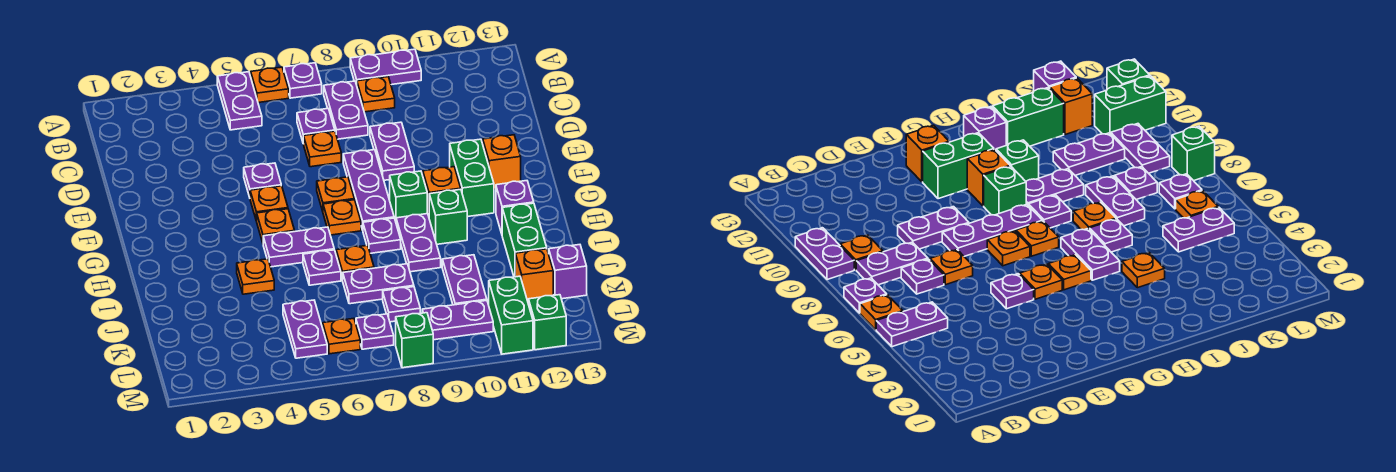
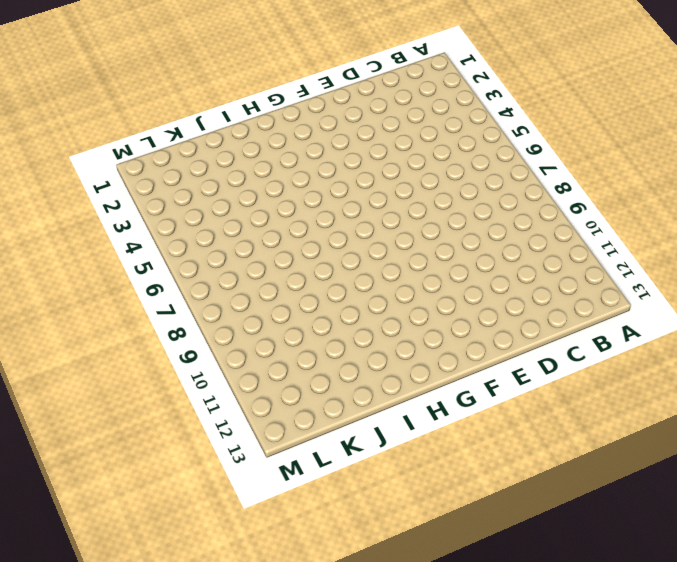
none -> purple plate A5:B5 level 1
none -> orange plate A6 level 1
none -> purple plate A7 level 1
none -> purple plate A9:A10 level 1

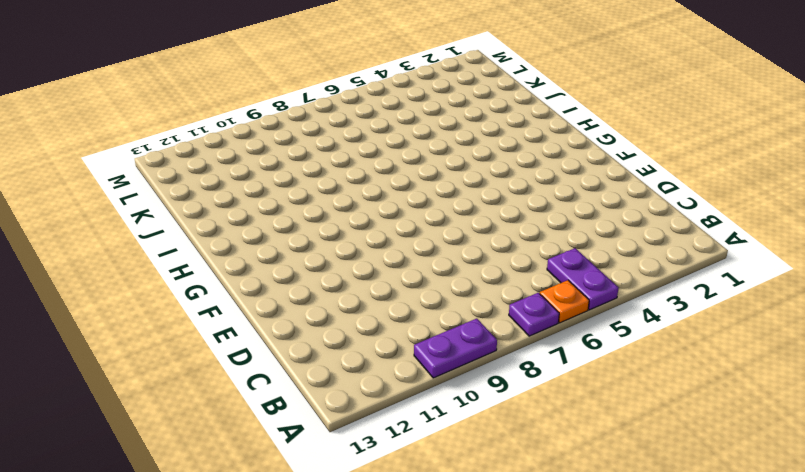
none -> purple plate B8:C8 level 1
none -> orange plate B9 level 1
none -> purple plate C7 level 1
none -> orange plate D7 level 1

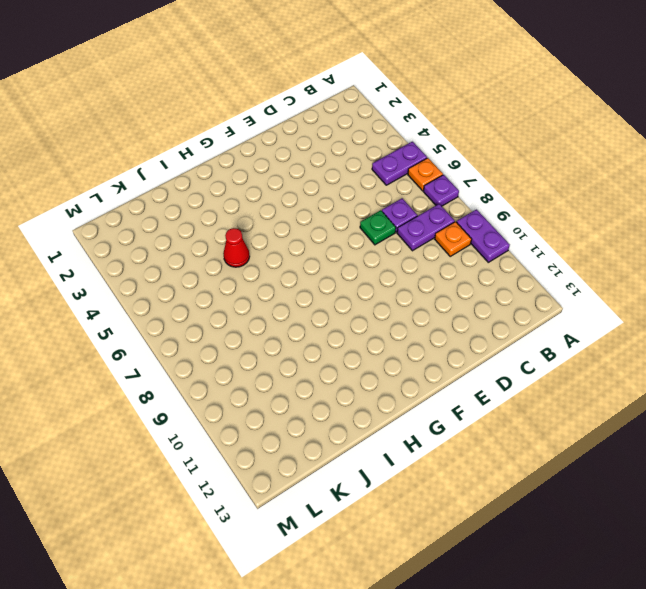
green plate D7 level 1 -> orange plate D7 level 1
red cone I5 level 1 -> none
none -> purple plate D9:E9 level 1
none -> purple plate E5 level 1
none -> purple plate E8:G8 level 1
none -> orange plate F5 level 1

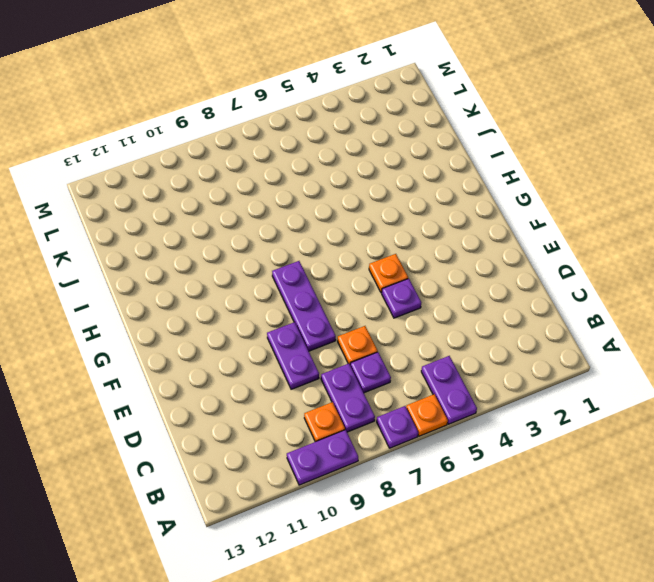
none -> orange plate F7 level 1
none -> green brick F11:G11 level 1
none -> orange brick F12 level 1
none -> orange plate G5 level 1

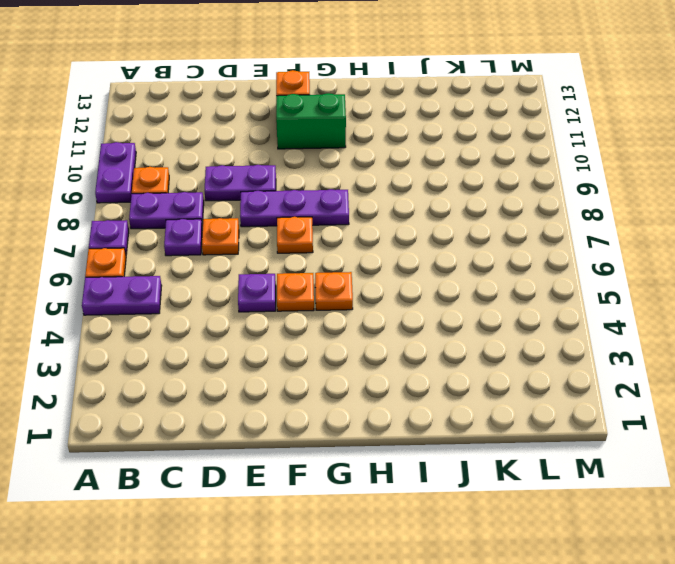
none -> orange plate G7 level 1
none -> green brick G9 level 1
none -> orange brick G10 level 1
none -> purple plate H5:H6 level 1

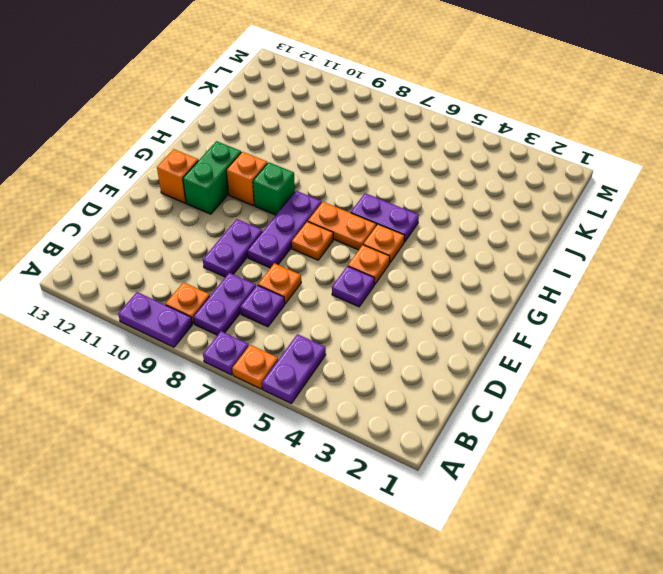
orange plate G6:G7 level 1 -> orange plate G7 level 1
none -> purple plate H8 level 1
none -> purple plate H9:I9 level 1
none -> green brick H10 level 1
none -> purple brick H12 level 1

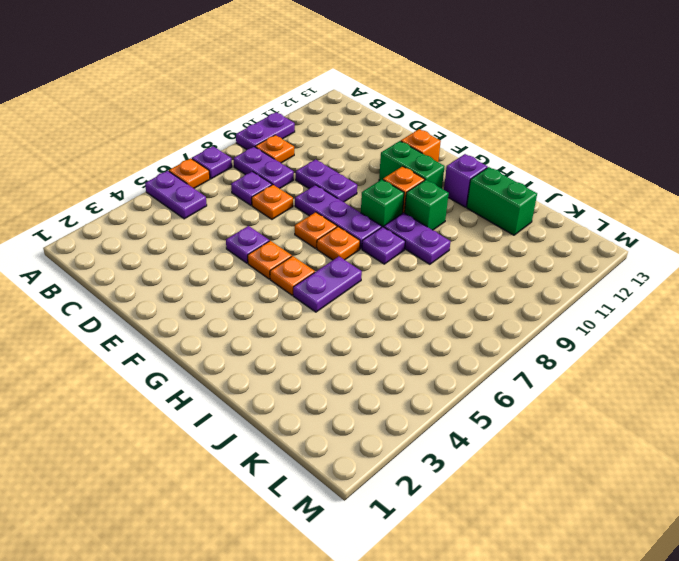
none -> orange plate I4 level 1
none -> purple plate I6 level 1
none -> orange plate I7 level 1
none -> purple plate J7:J8 level 1

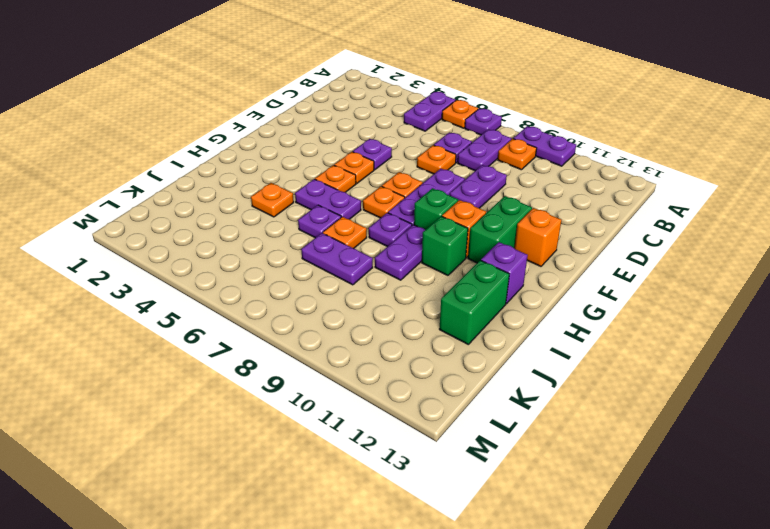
none -> purple plate J10:K10 level 1
none -> purple plate K5:L5 level 1
none -> purple plate K8 level 1
none -> orange brick K12 level 1

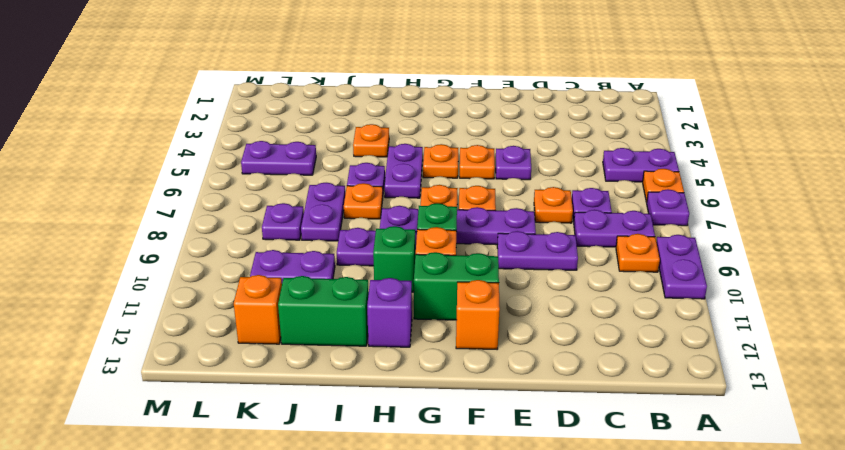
none -> purple brick K13 level 1
none -> orange plate L6 level 1
none -> purple plate L7 level 1
none -> purple plate L9:L10 level 1

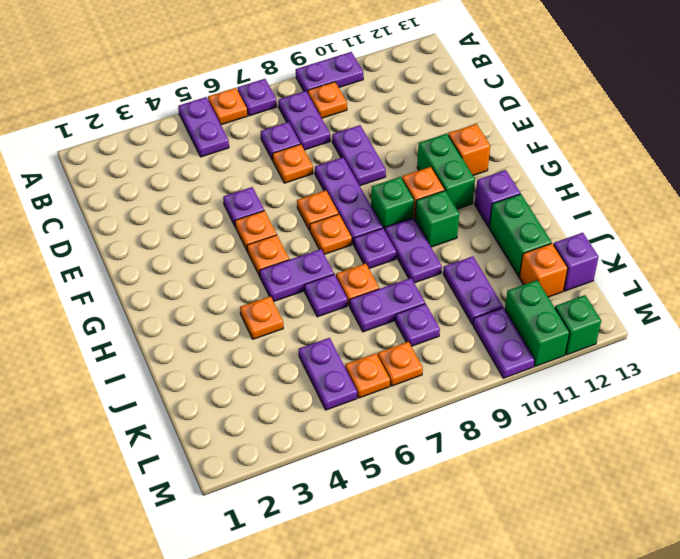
orange plate L7 level 1 -> purple plate L7 level 1
purple plate L10:M10 level 1 -> purple plate L9:L10 level 1
none -> green brick M8 level 1

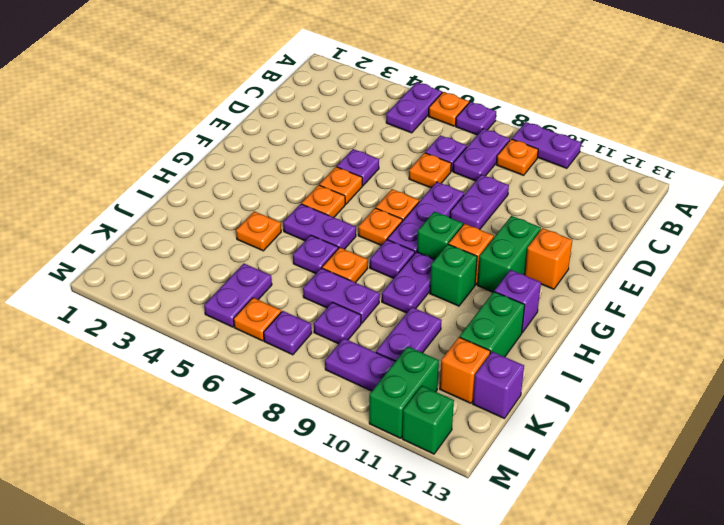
none -> green brick M8 level 1

